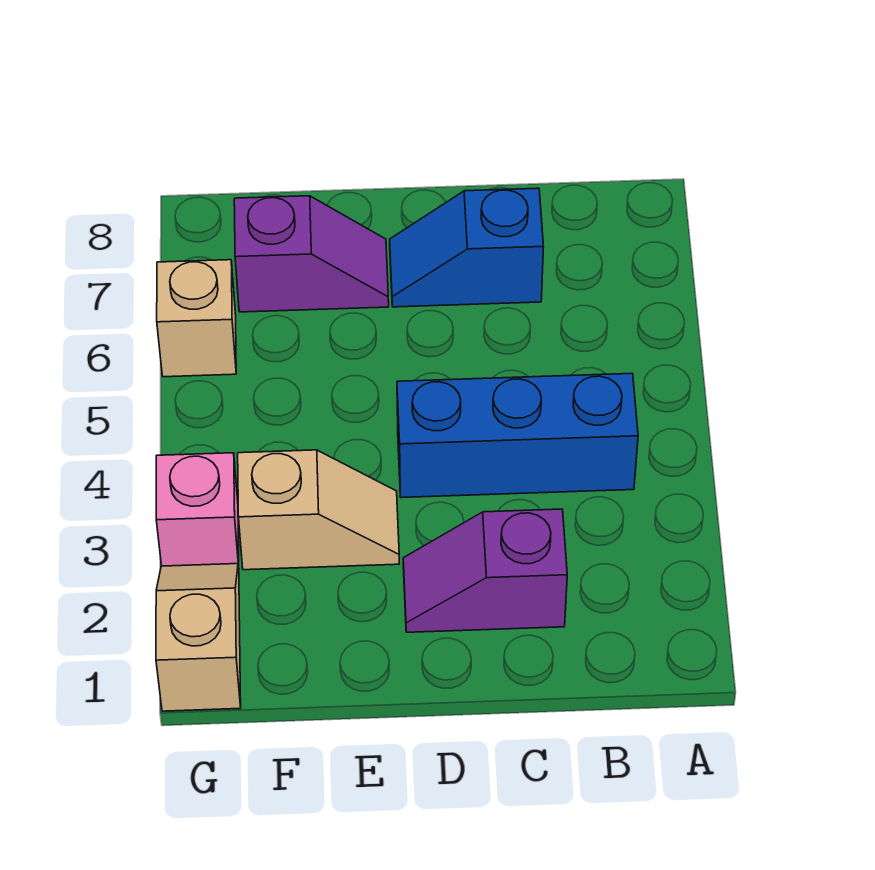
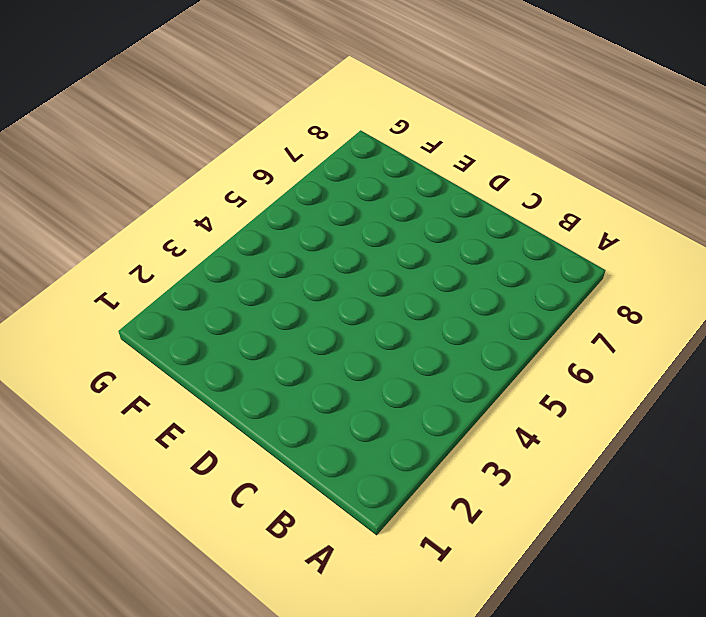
none -> blue brick B4:D4 level 1
none -> purple slope C2:D2 level 1 top C

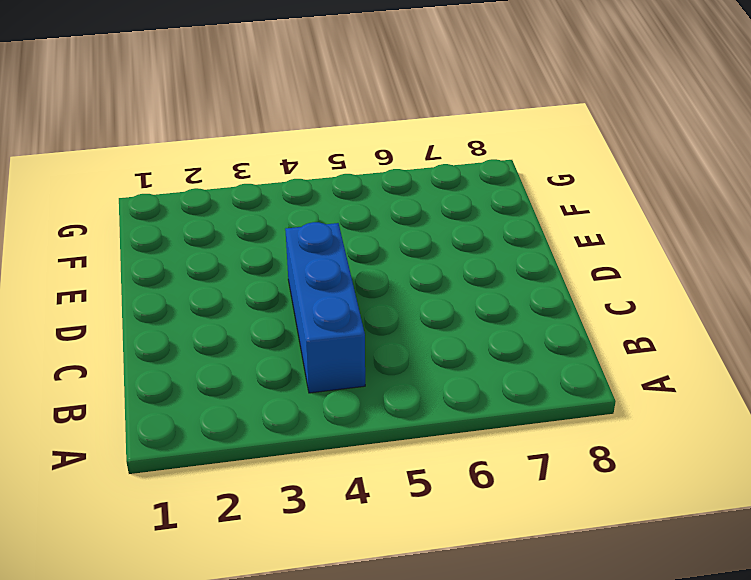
none -> purple slope C2:D2 level 1 top C
none -> blue slope C7:D7 level 1 top C

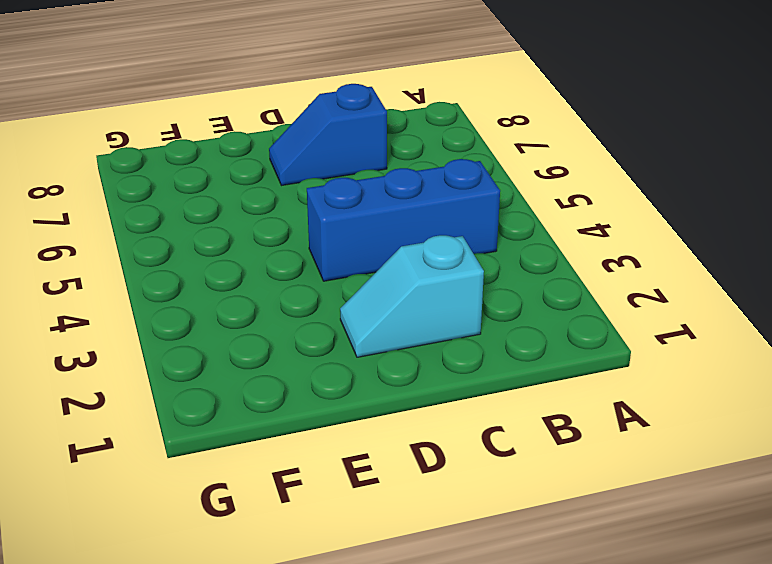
cyan slope C2:D2 level 1 top C -> purple slope C2:D2 level 1 top C
none -> tan slope E3:F3 level 1 top F
none -> purple slope E7:F7 level 1 top F

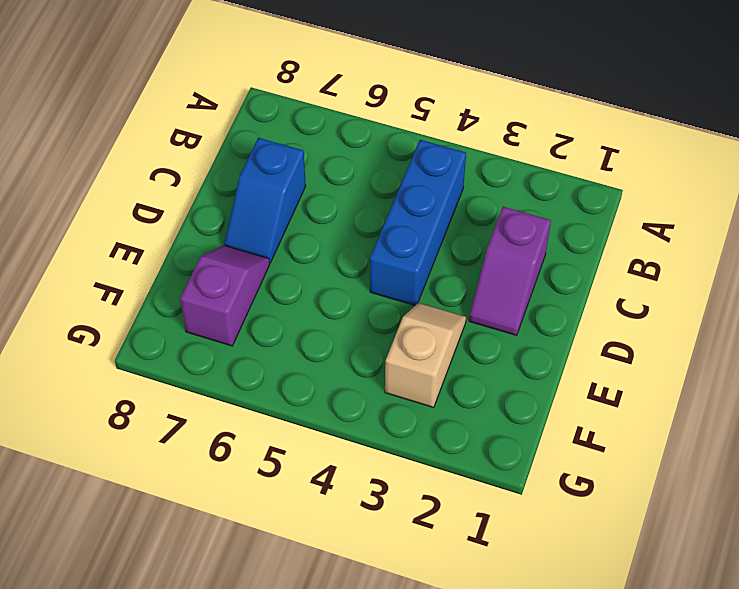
none -> tan slope G1:G2 level 1 top 1
none -> pink brick G3 level 1

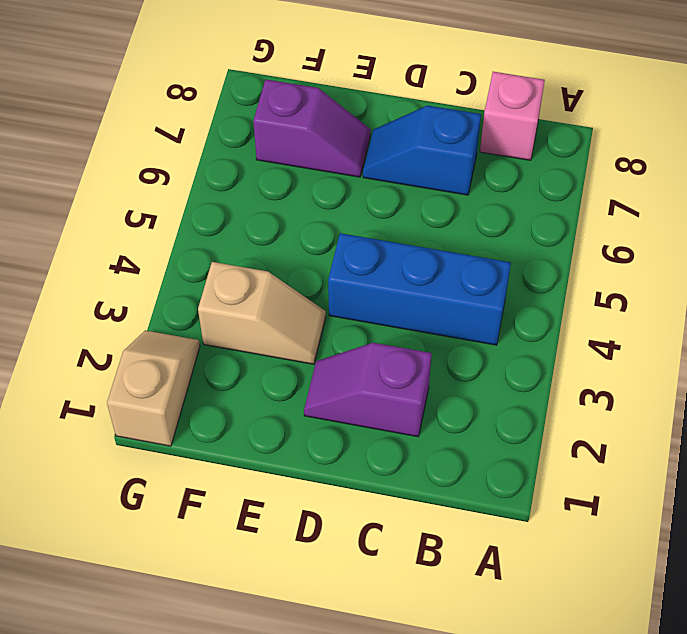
pink brick B8 level 1 -> pink brick G3 level 1
none -> tan brick G6 level 1

